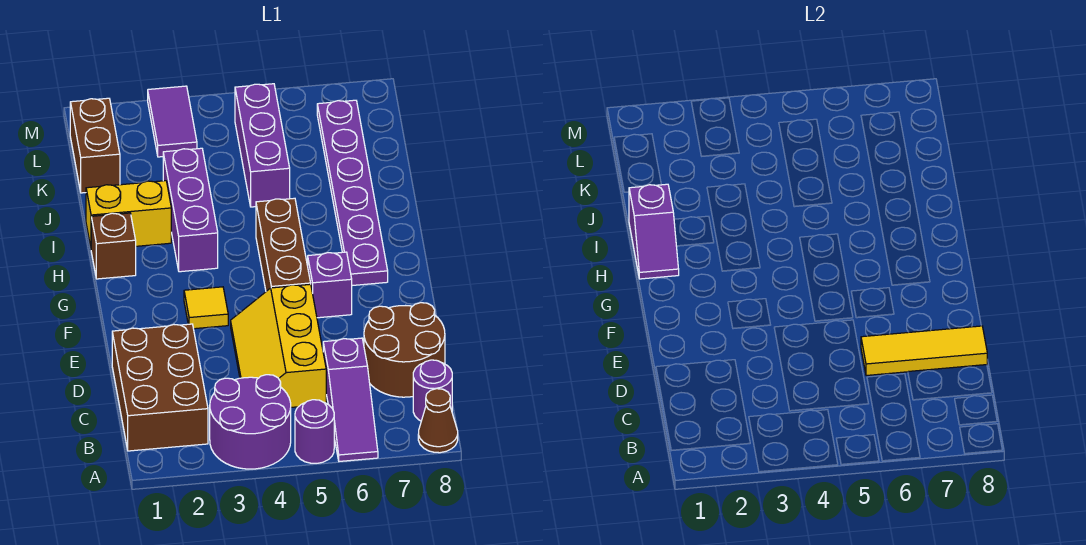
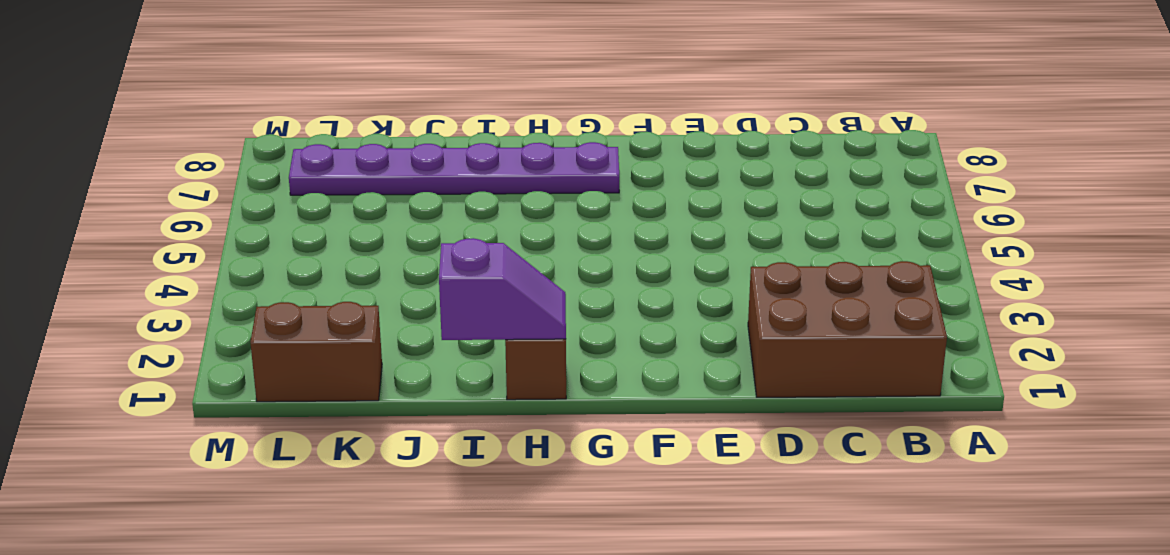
none -> purple round brick A3:B4 level 1
none -> purple round brick A5 level 1
none -> purple slope A6:C6 level 1 top C

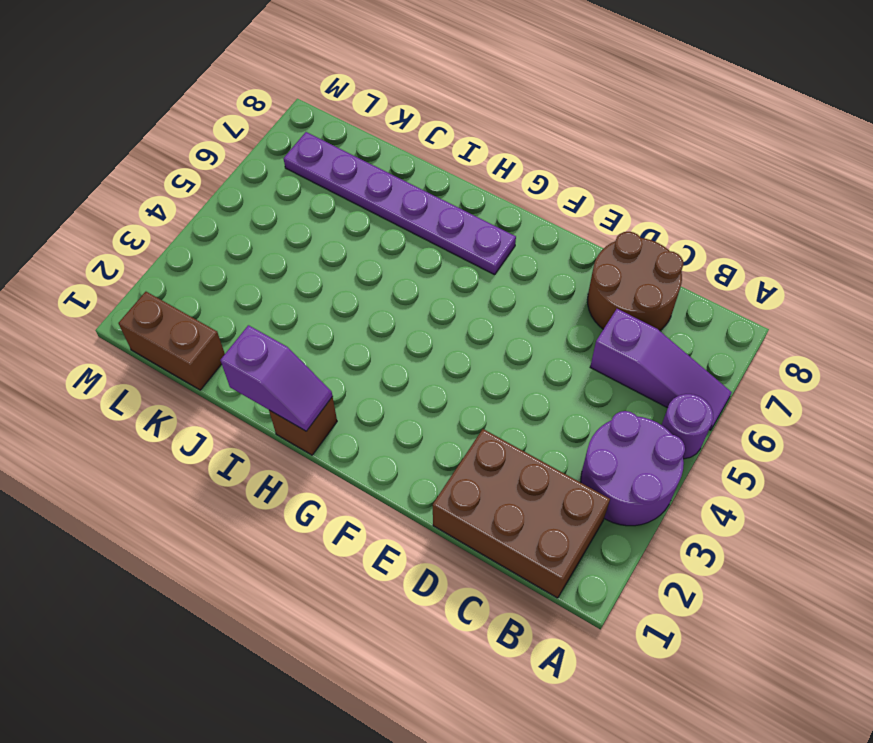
none -> brown cone A8 level 1
none -> purple round brick B8 level 1
none -> yellow slope C4:E5 level 1 top 5

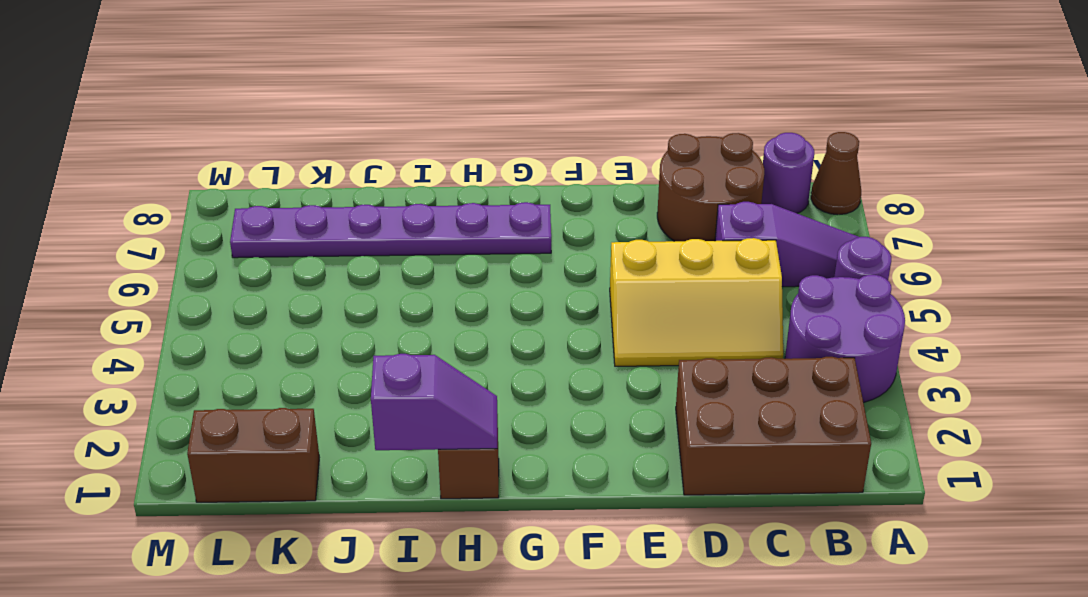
none -> yellow tile F3 level 1
none -> brown brick F5:H5 level 1
none -> purple brick F6 level 1

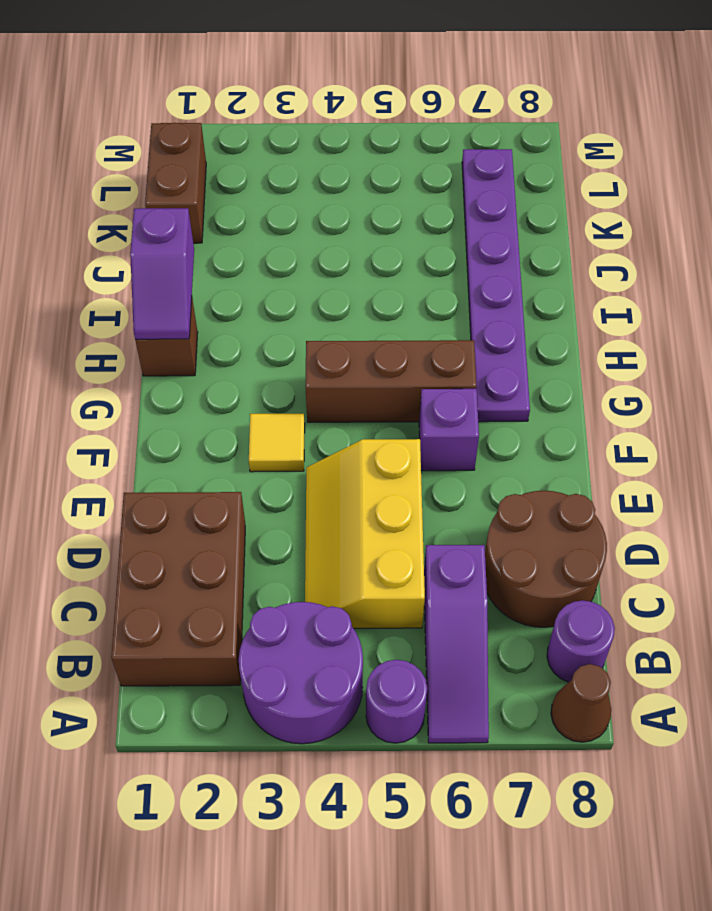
brown brick G4:G6 level 1 -> brown brick F5:H5 level 1
none -> purple brick H3:J3 level 1
none -> yellow brick I1:I2 level 1
none -> purple brick J5:L5 level 1

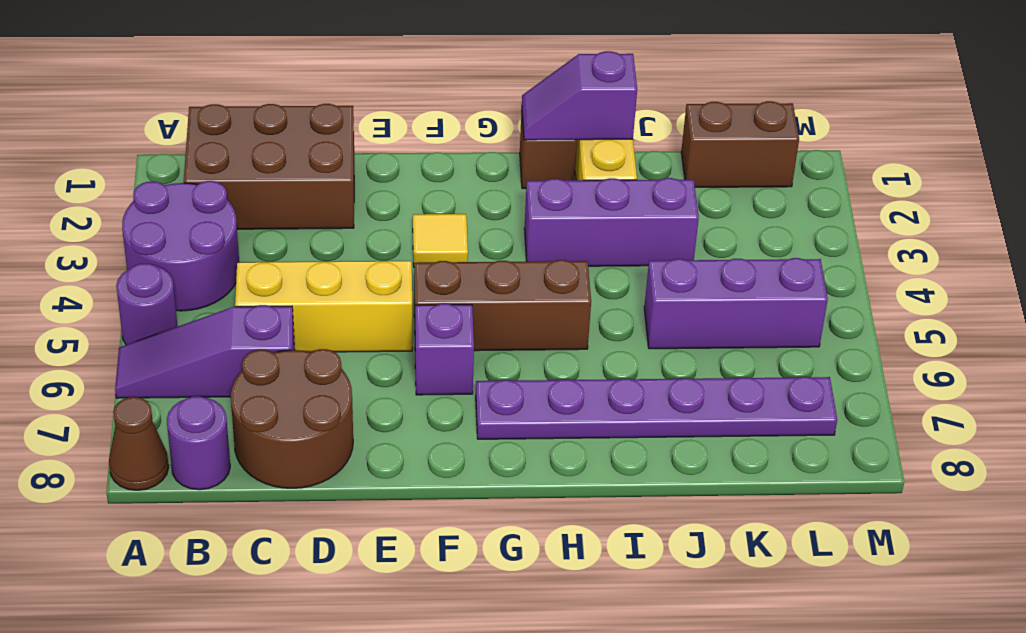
none -> purple tile L3:M3 level 1
none -> yellow tile D6:D8 level 2

